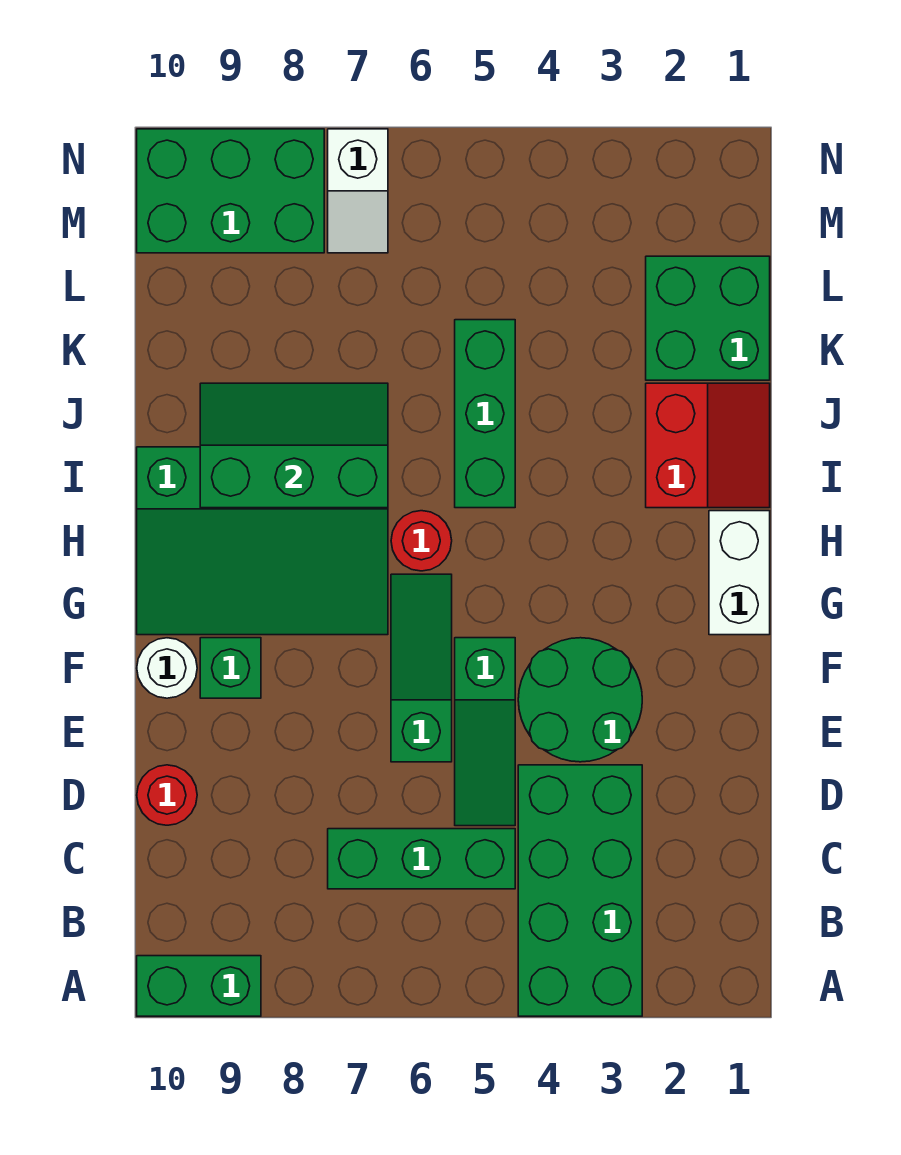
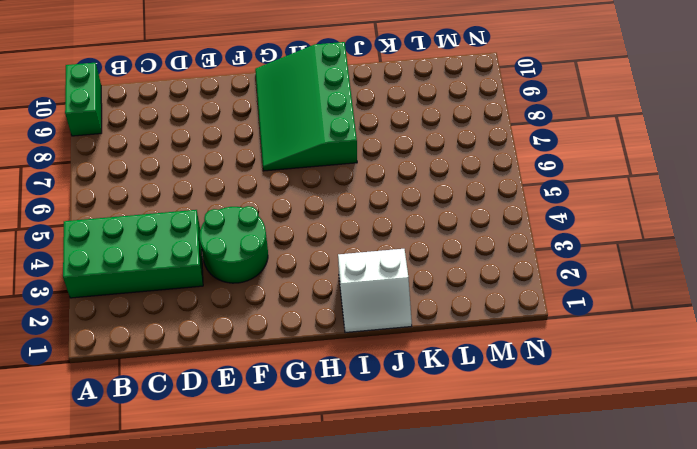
white slope I1:J2 level 1 top 2 -> red slope I1:J2 level 1 top 2
none -> green brick C5:C7 level 1
none -> green slope D5:F5 level 1 top F
none -> red round brick D10 level 1

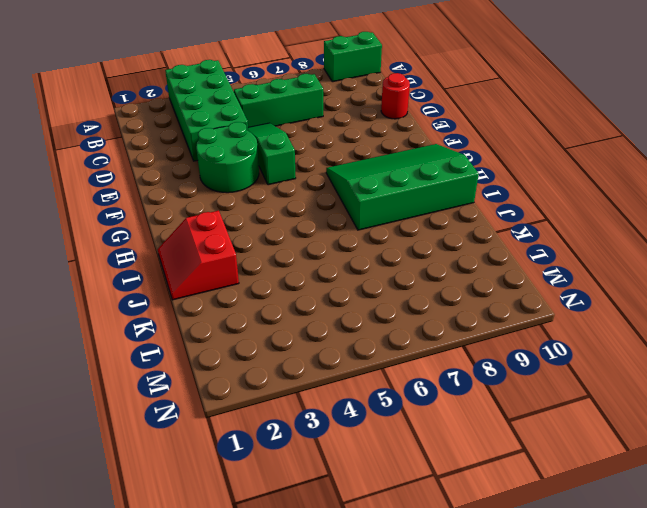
none -> green slope E6:G6 level 1 top E
none -> green brick F9 level 1
none -> white round brick F10 level 1

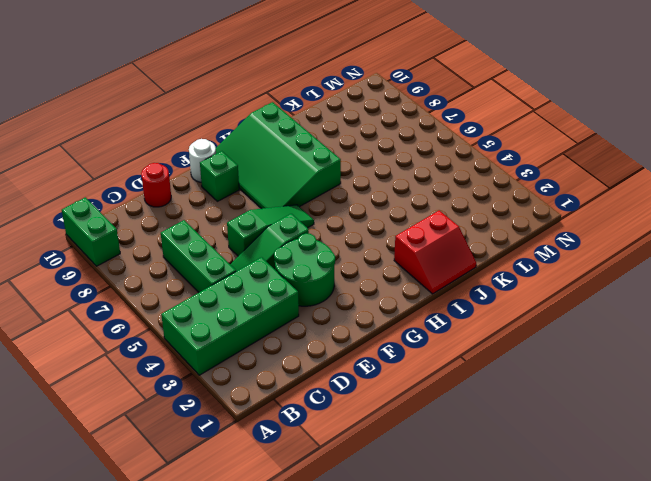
none -> white brick G1:H1 level 1
none -> red round brick H6 level 1
none -> green brick I5:K5 level 1

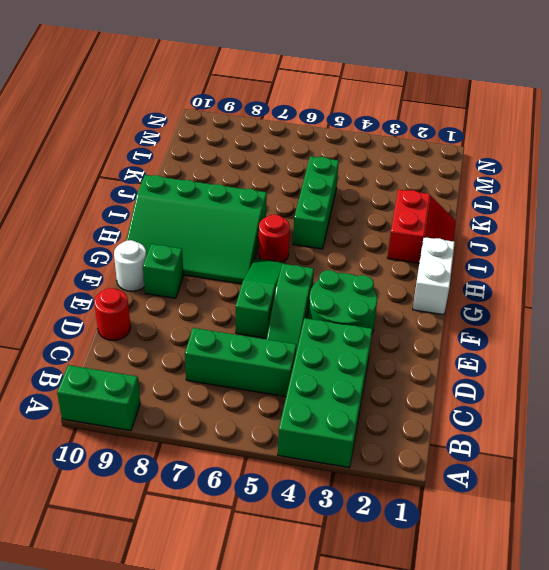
none -> green brick K1:L2 level 1
none -> white slope M7:N7 level 1 top N
none -> green brick M8:N10 level 1

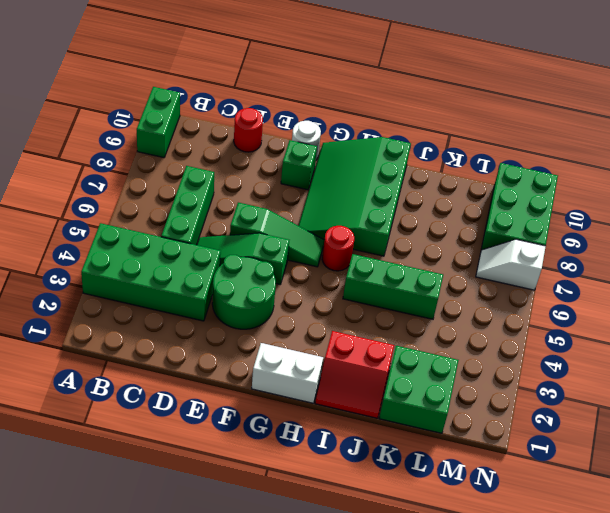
none -> green slope I7:J9 level 2 top I

